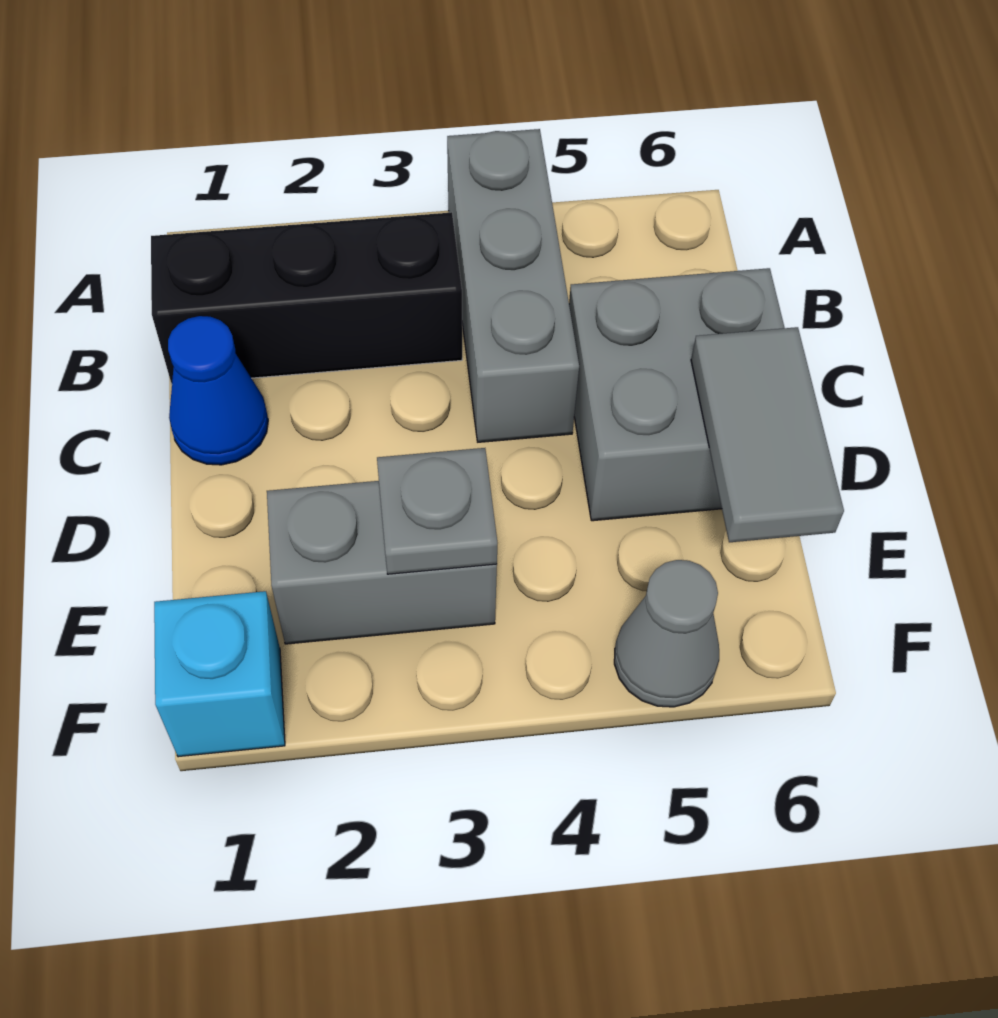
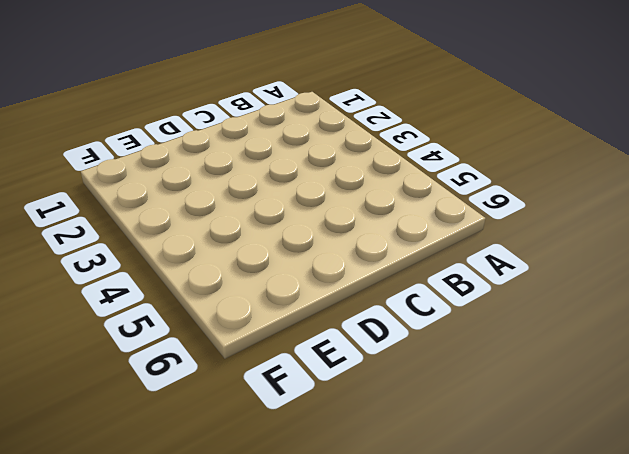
none -> grey brick A4:C4 level 1
none -> black brick B1:B3 level 1

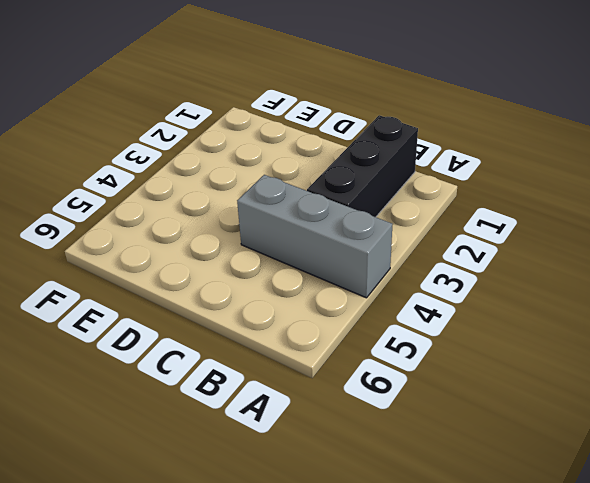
none -> blue cone C1 level 1
none -> grey brick C5:D6 level 1

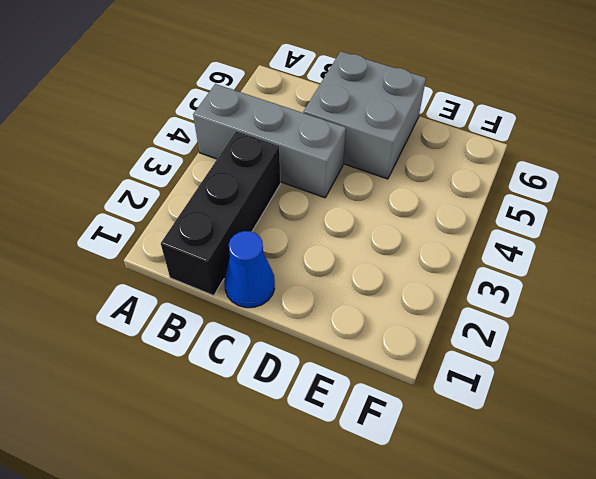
none -> grey brick E2:E3 level 1
none -> cyan brick F1 level 1

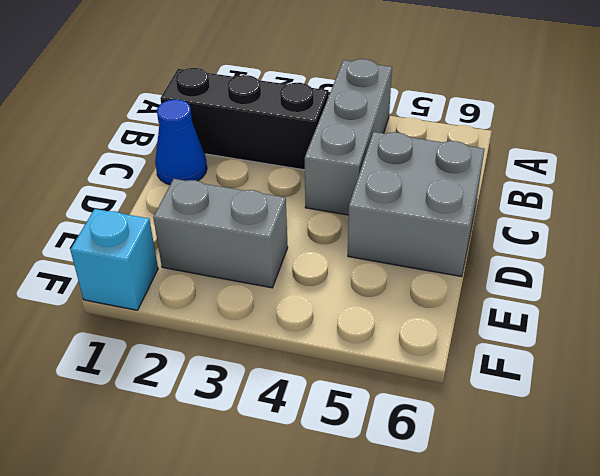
none -> grey cone F5 level 1
none -> grey tile D6:E6 level 2

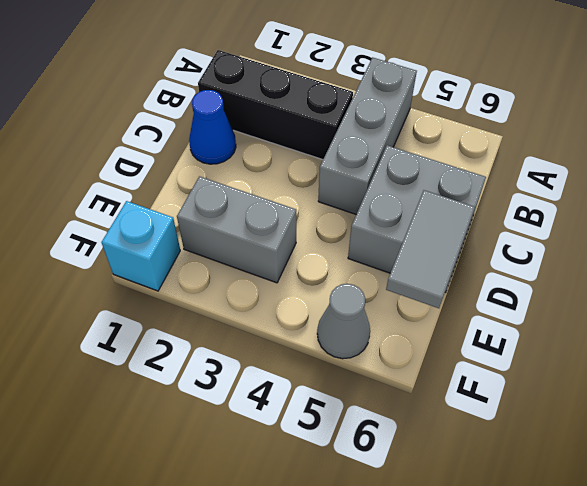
none -> grey plate E3 level 2

